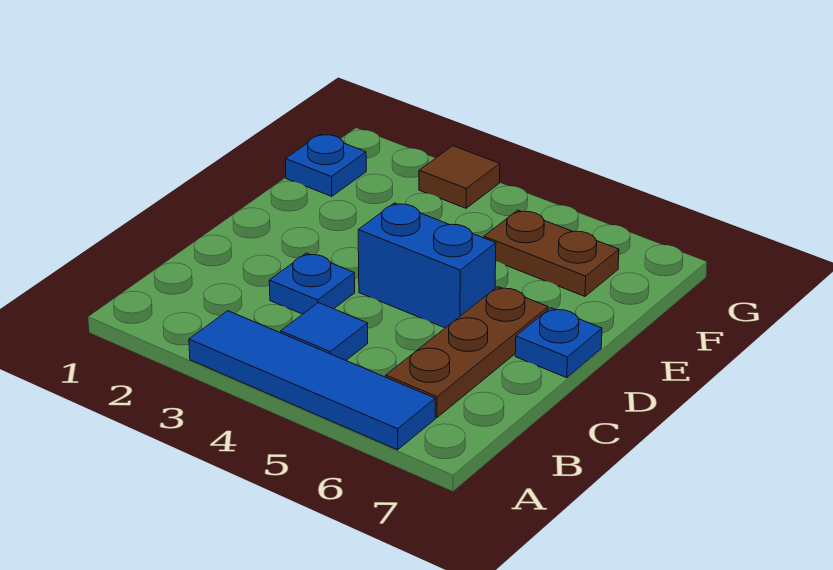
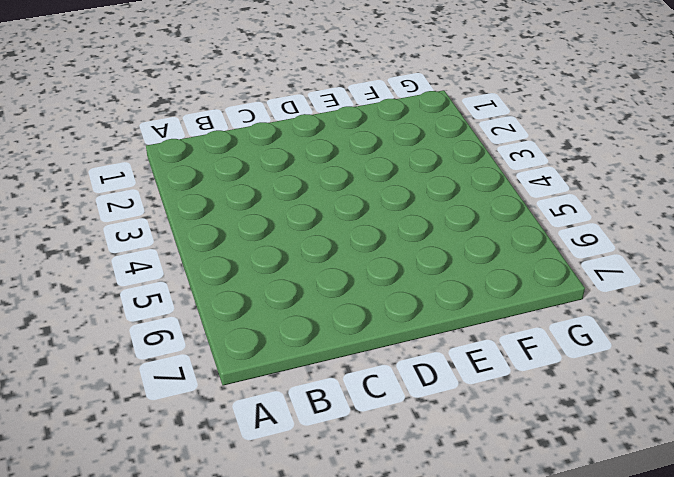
none -> blue tile A3:A6 level 1
none -> blue tile B4 level 1

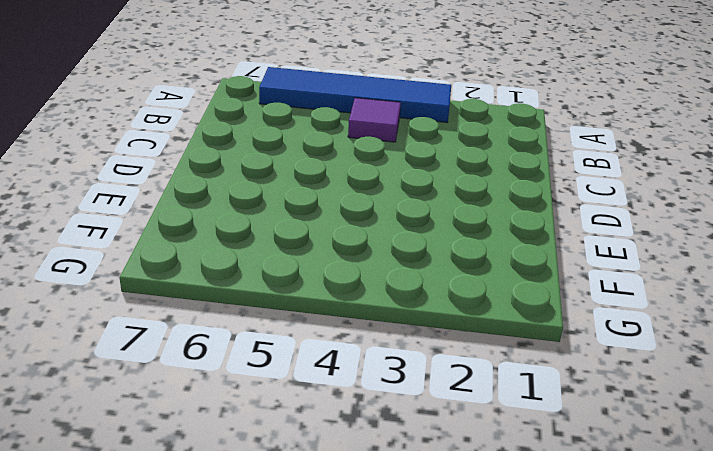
purple tile B4 level 1 -> blue tile B4 level 1
none -> brown plate B6:D6 level 1
none -> blue plate C3 level 1

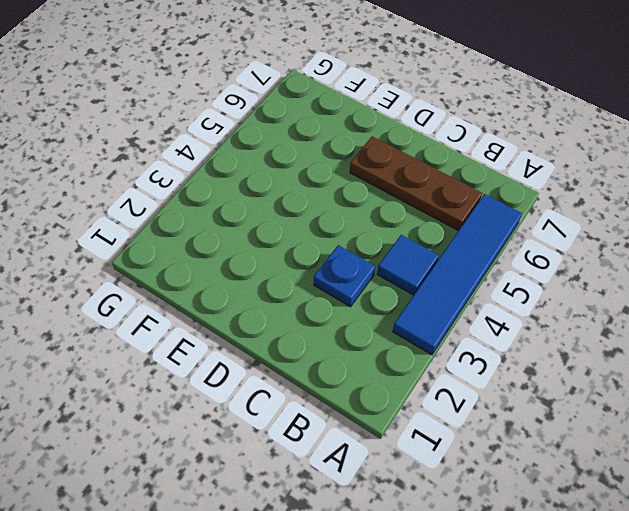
none -> blue brick D4:D5 level 1
none -> blue plate D7 level 1

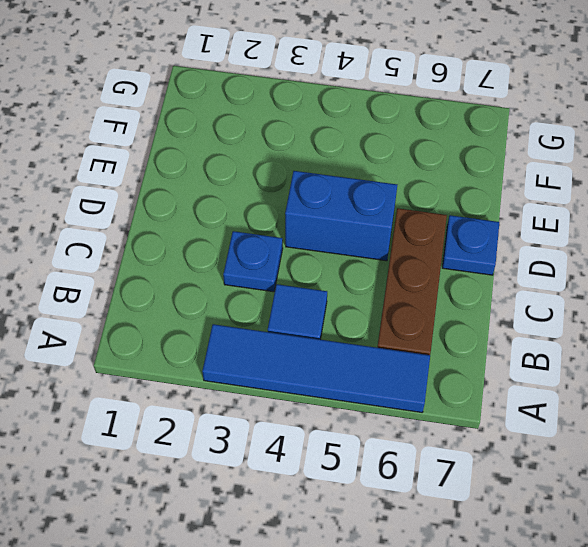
none -> blue plate F1 level 1
none -> brown plate F5:F6 level 1

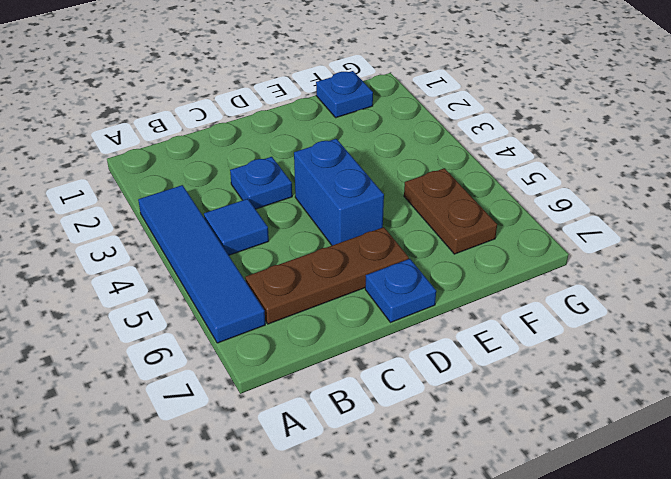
none -> brown tile G3 level 1

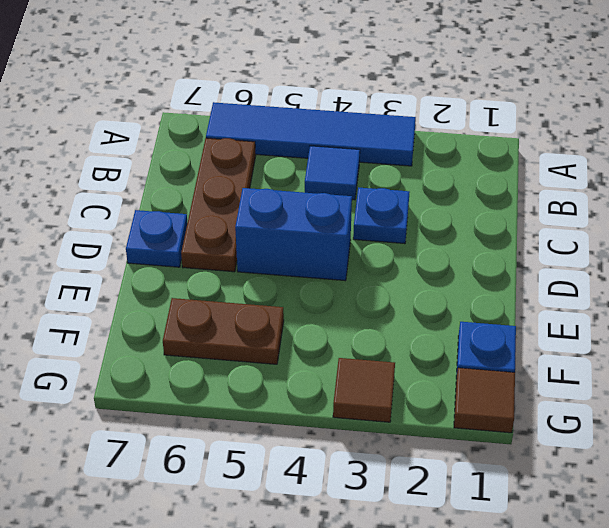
brown tile G1 level 1 -> none

